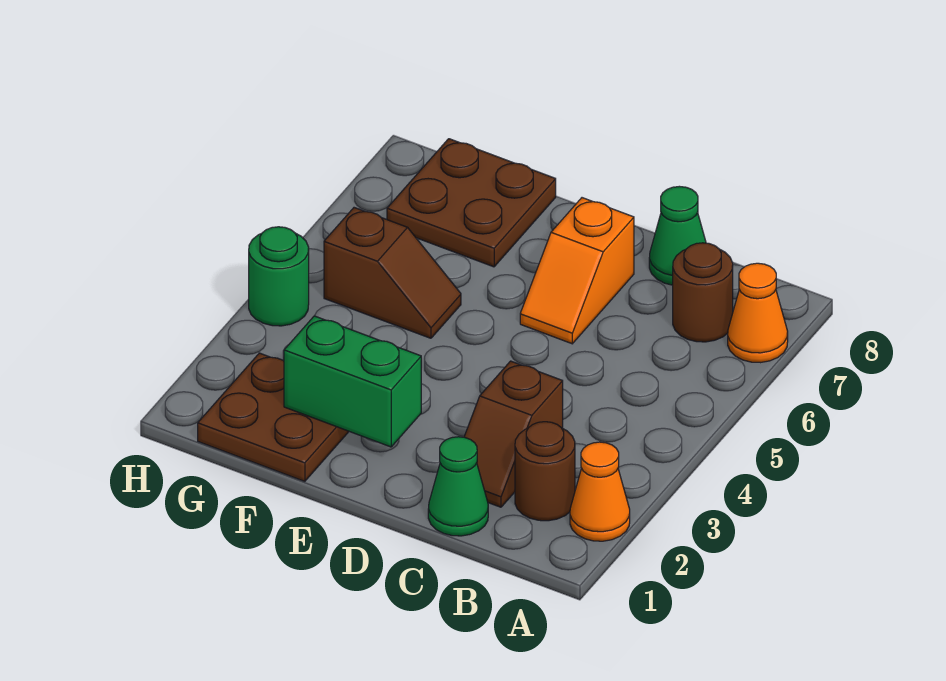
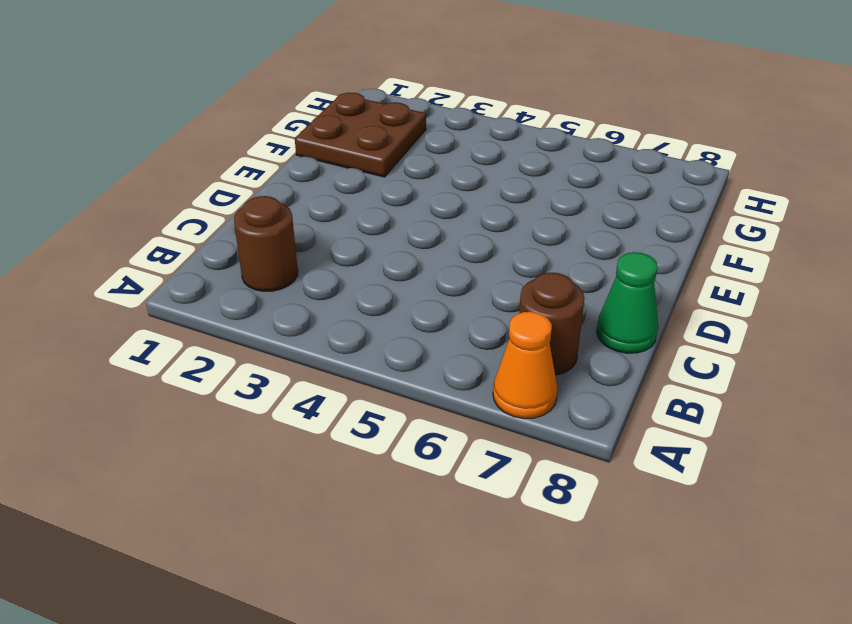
none -> orange cone A2 level 1
none -> green cone C1 level 1
none -> brown slope C2:C3 level 1 top 3

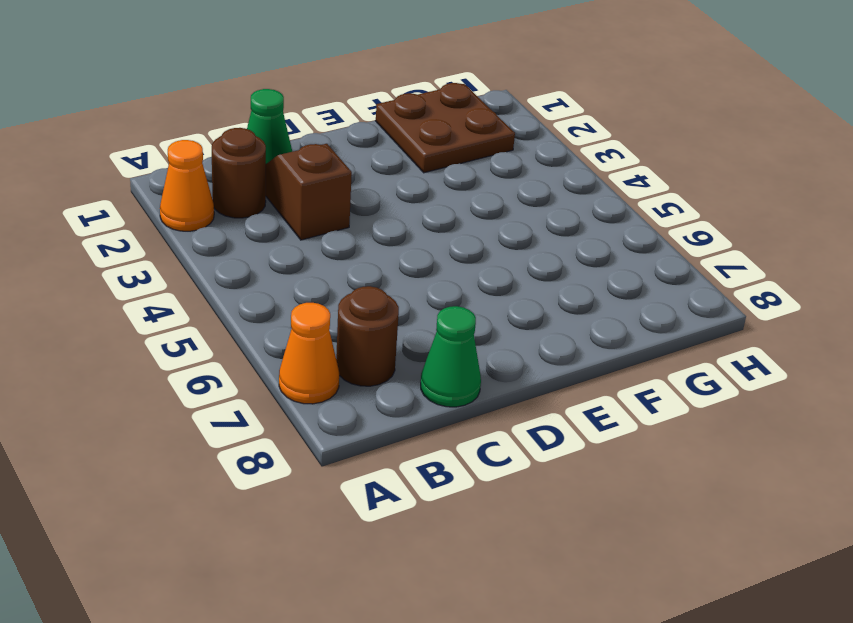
none -> orange slope D6:D7 level 1 top 7
none -> brown slope F5:G5 level 1 top G
none -> brown plate F7:G8 level 1

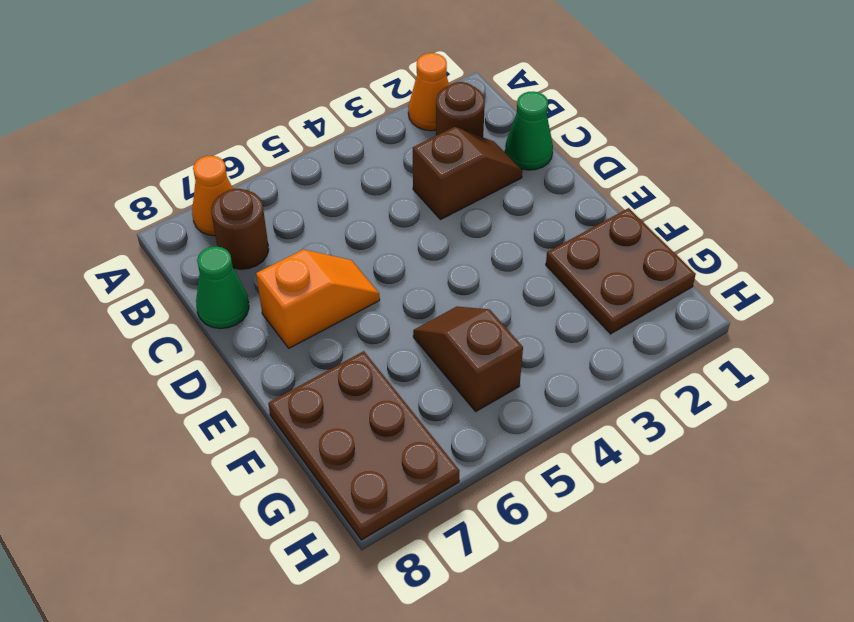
brown plate F7:H8 level 1 -> brown plate F7:G8 level 1
none -> green round brick H4 level 1
none -> green brick E2:F2 level 2

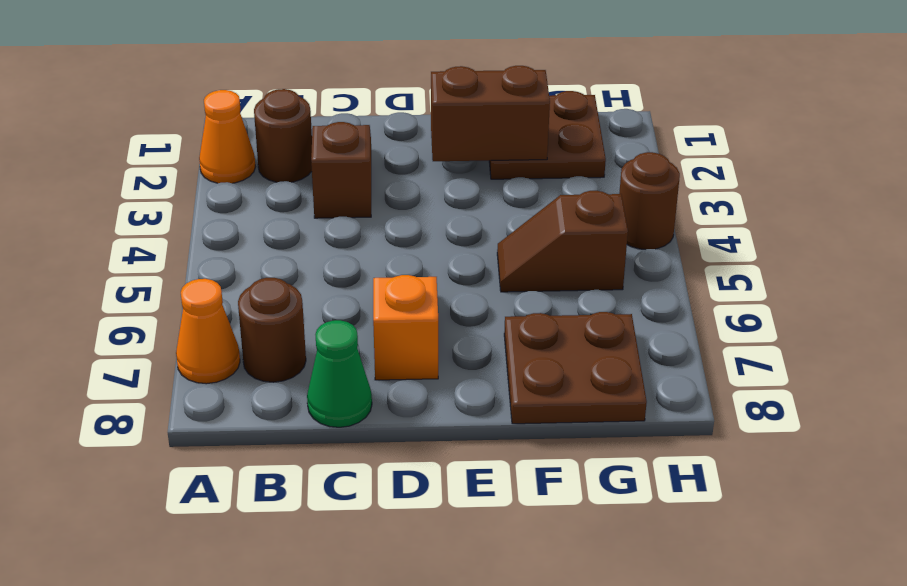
brown brick E2:F2 level 2 -> green brick E2:F2 level 2
brown round brick H4 level 1 -> green round brick H4 level 1
none -> green cone C1 level 1

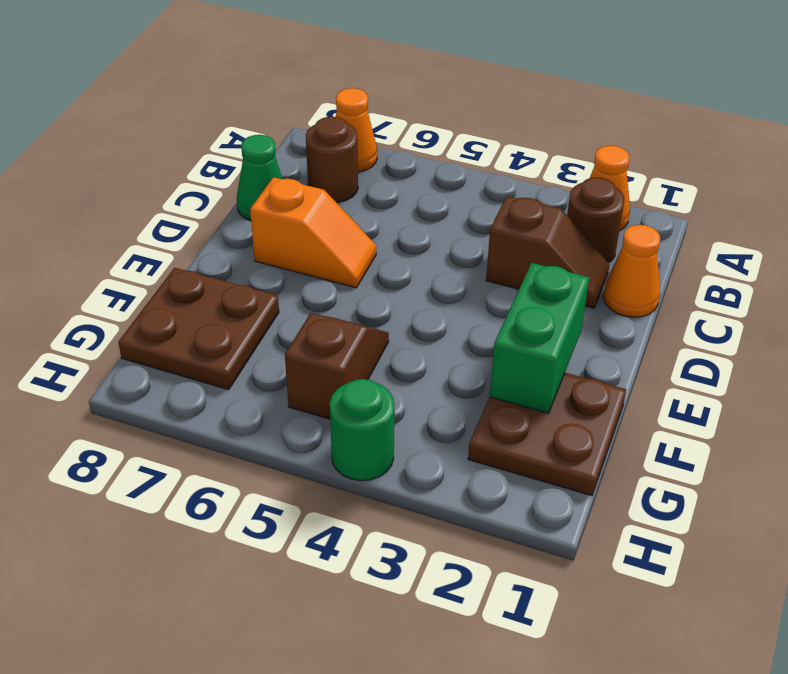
orange cone C1 level 1 -> green cone C1 level 1

